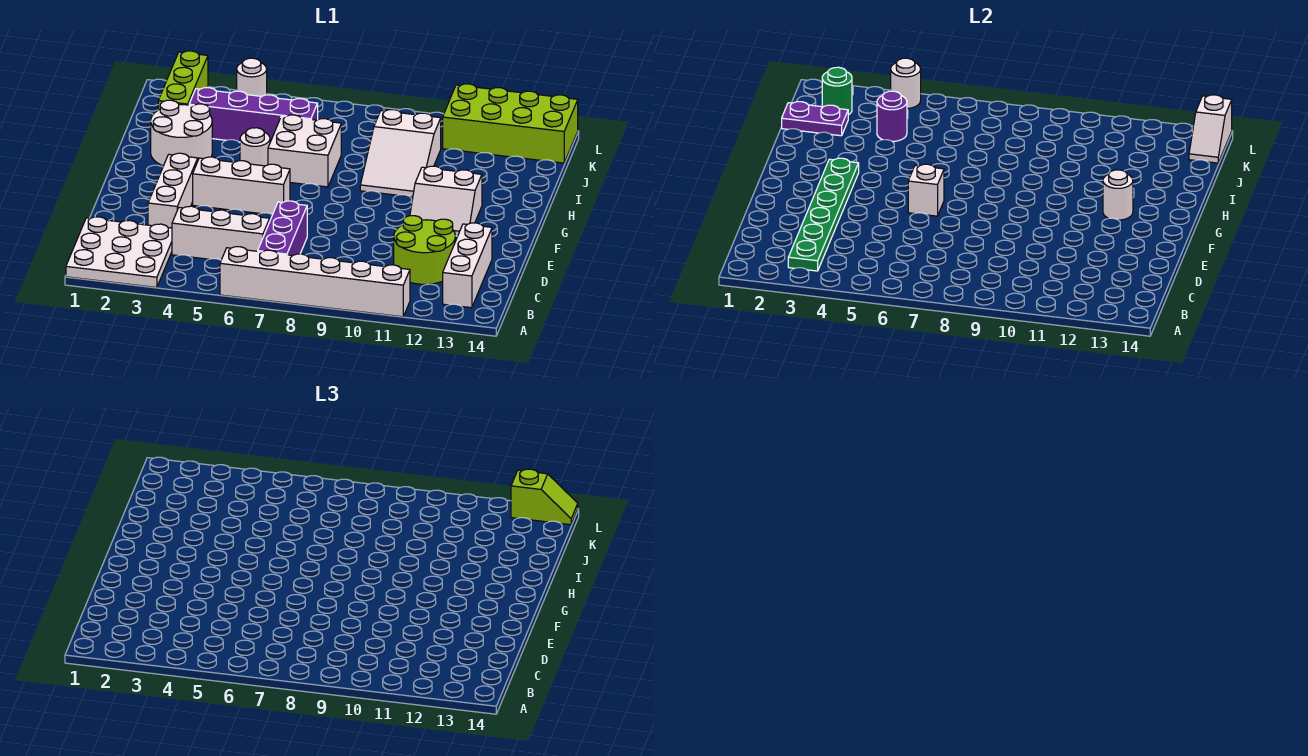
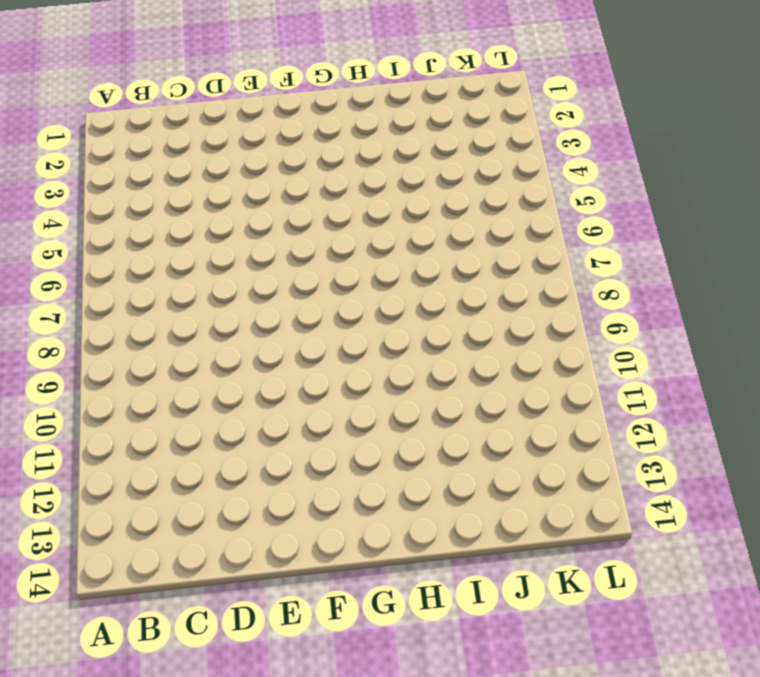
none -> white plate A1:C3 level 1
none -> white brick A6:A11 level 1
none -> purple brick B7:D7 level 1

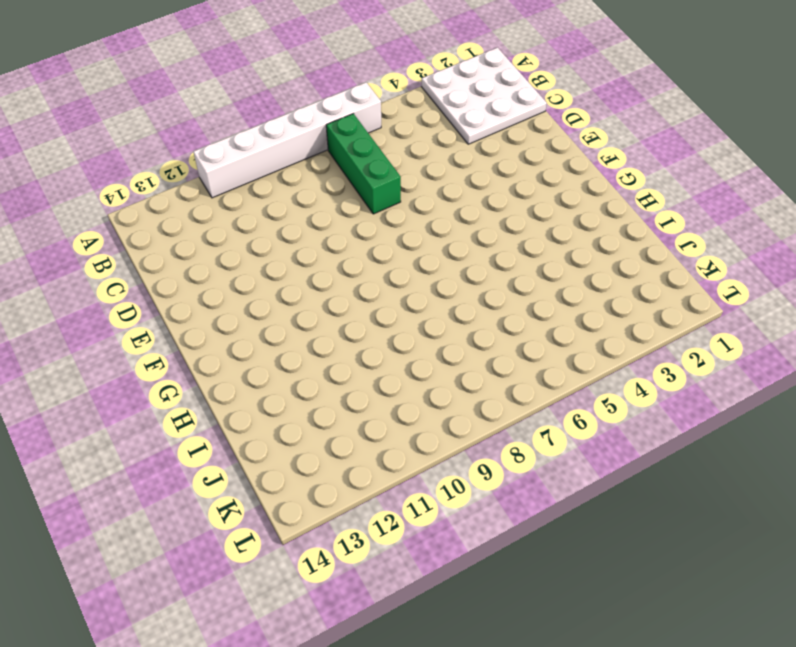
green brick B7:D7 level 1 -> purple brick B7:D7 level 1
none -> white brick B13:D13 level 1
none -> white brick C4:C6 level 1
none -> lime round brick C11:D12 level 1

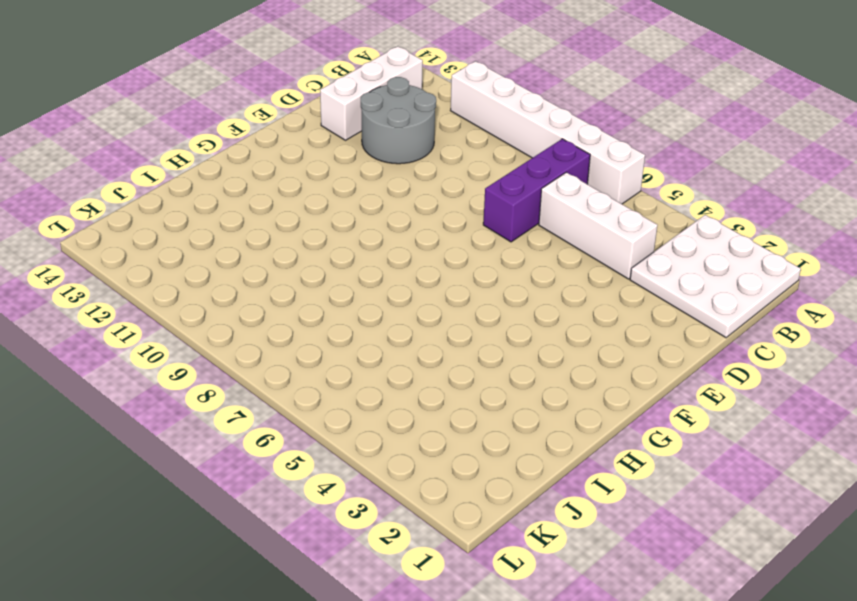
grey round brick C11:D12 level 1 -> lime round brick C11:D12 level 1
none -> white brick D3:F3 level 1
none -> white brick F4:F6 level 1
none -> white slope F11:G12 level 1 top G

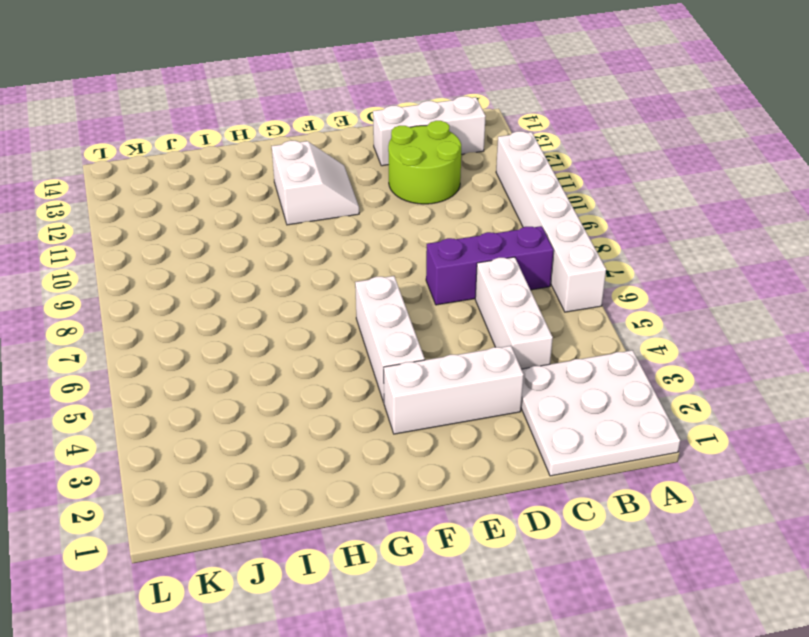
none -> white round brick H2:I3 level 1
none -> white round brick H5 level 1
none -> white brick H6:I7 level 1

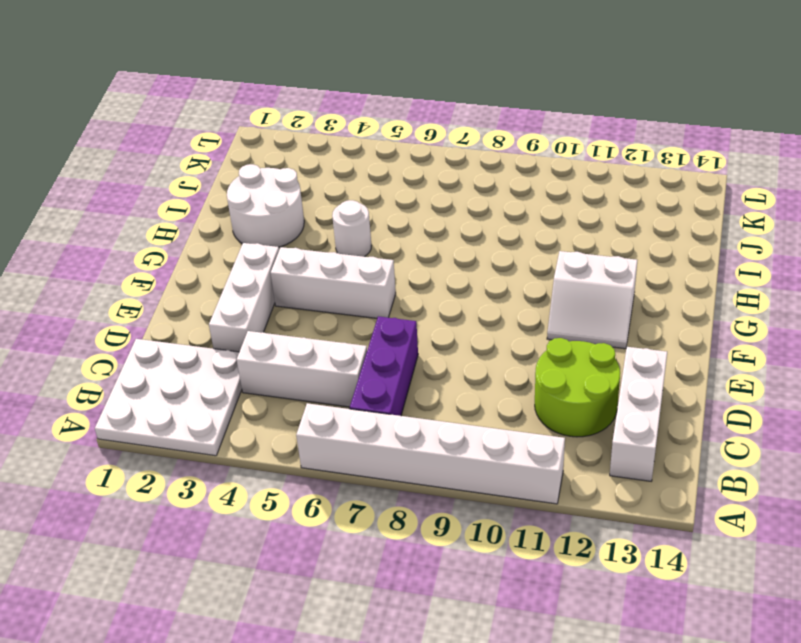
none -> white brick H6:I7 level 1
none -> white slope H9:J10 level 1 top J
none -> lime brick J2:L2 level 1

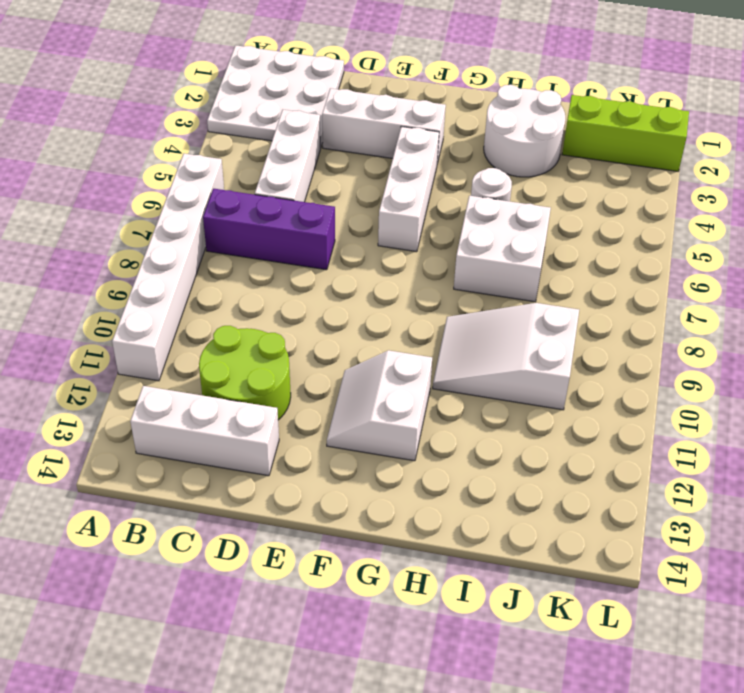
none -> purple brick J3:J6 level 1
none -> lime brick K11:L14 level 1
none -> white round brick L4 level 1

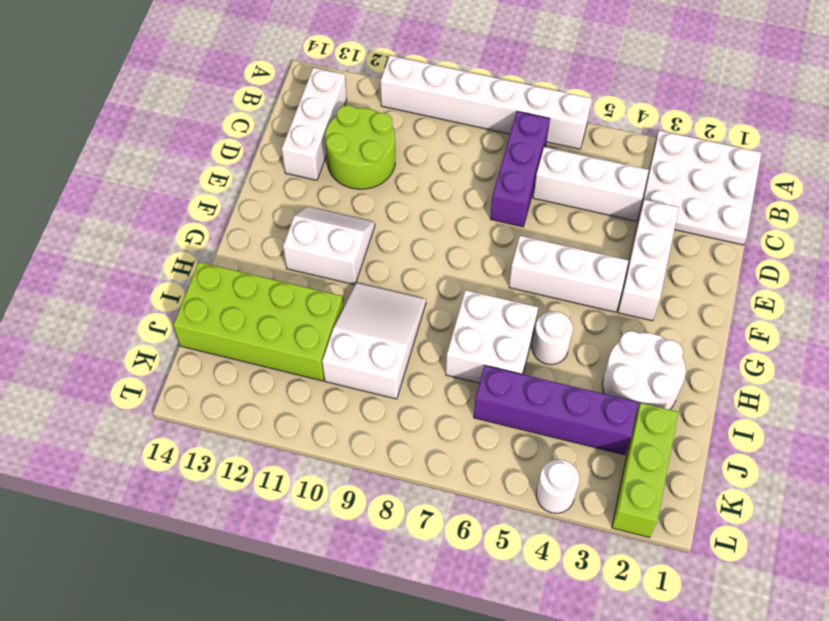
lime brick I11:J14 level 1 -> lime brick K11:L14 level 1
none -> green plate B3:G3 level 2
none -> white brick F6 level 2
none -> white round brick G12 level 2

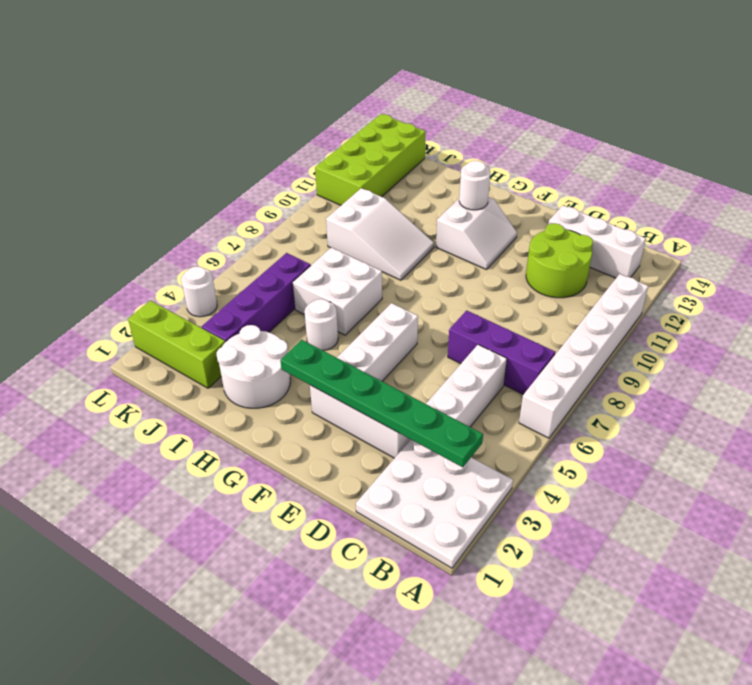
none -> white brick F6 level 2
none -> purple plate J1:J2 level 2
none -> purple round brick J4 level 2

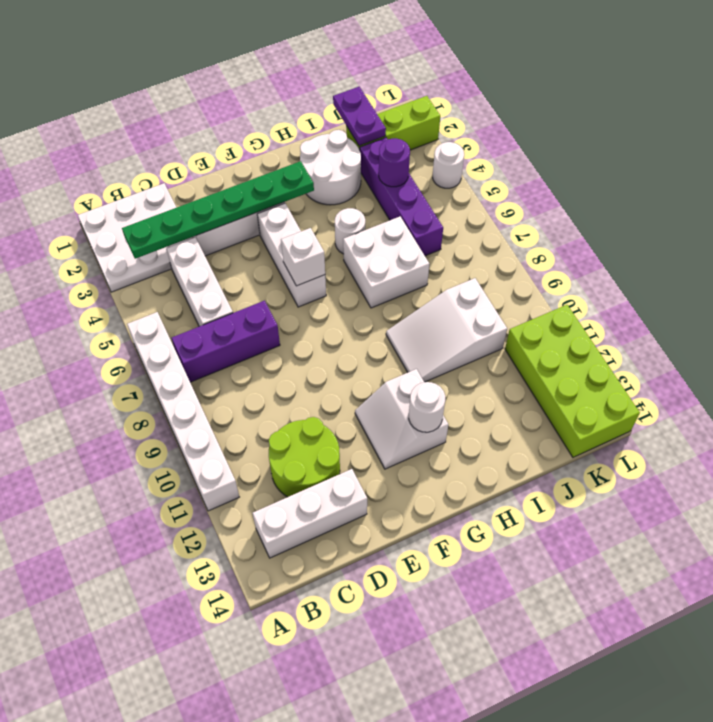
none -> green round brick K2 level 2
none -> white slope K14:L14 level 2 top L
none -> white round brick L4 level 2

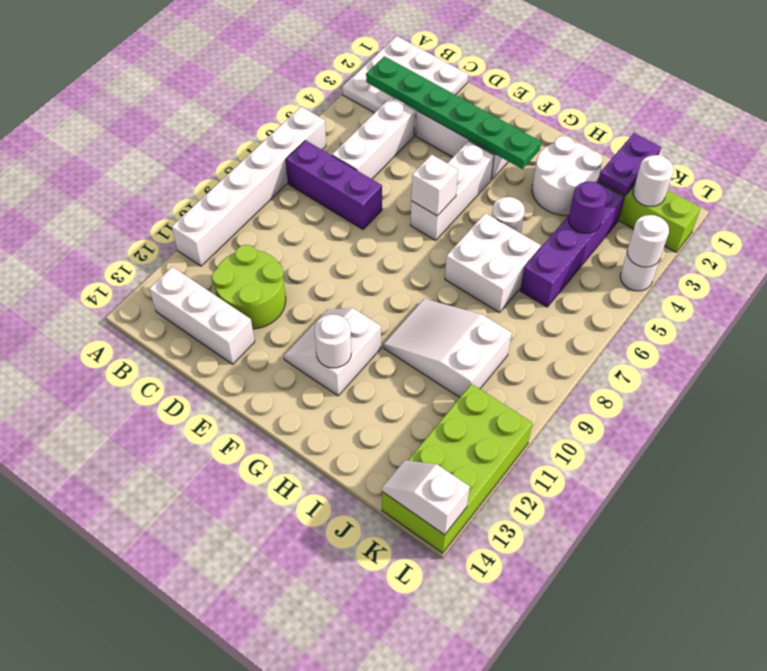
white round brick K2 level 2 -> green round brick K2 level 2
none -> lime slope L13:L14 level 3 top 13

